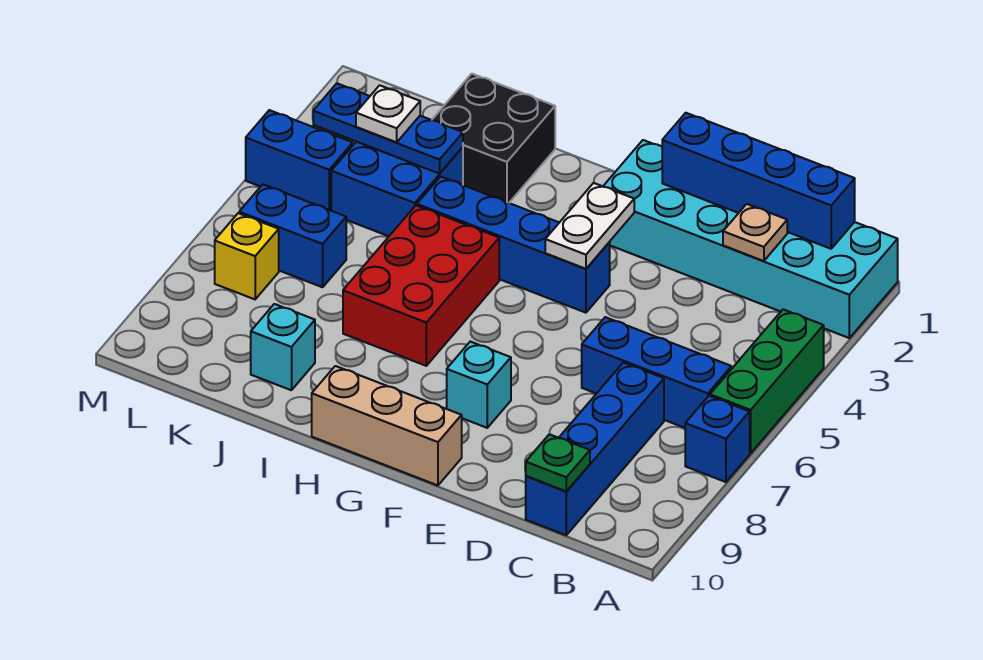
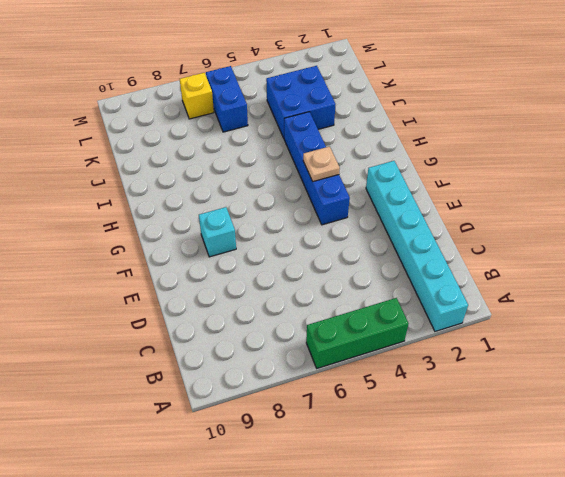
cyan brick A2:F2 level 1 -> cyan brick A1:F2 level 1
tan plate G4 level 2 -> tan plate C2 level 2
none -> blue brick A7 level 1
none -> blue brick B6:D6 level 1
none -> blue brick C7:C10 level 1

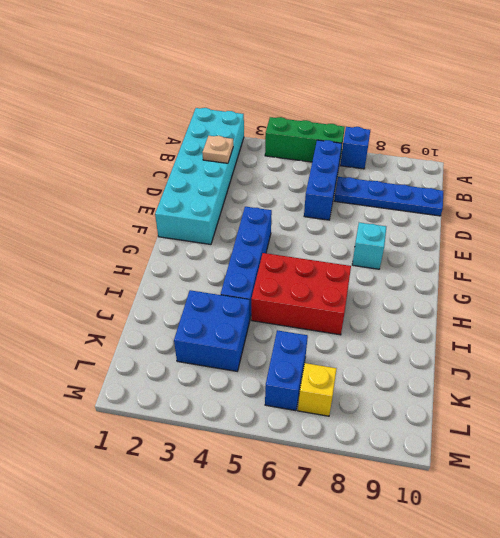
blue plate C7:C10 level 1 -> blue brick C7:C10 level 1
none -> tan brick F10:H10 level 1
none -> black brick I1:J2 level 1
none -> cyan brick J9 level 1

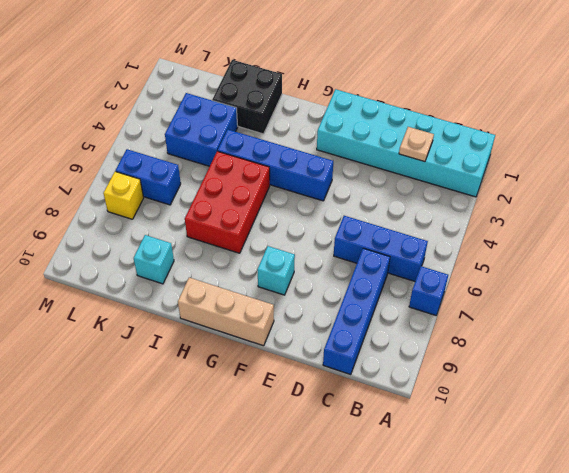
none -> green brick A4:A6 level 1
none -> blue brick L4:M4 level 1
none -> blue brick B1:E1 level 2

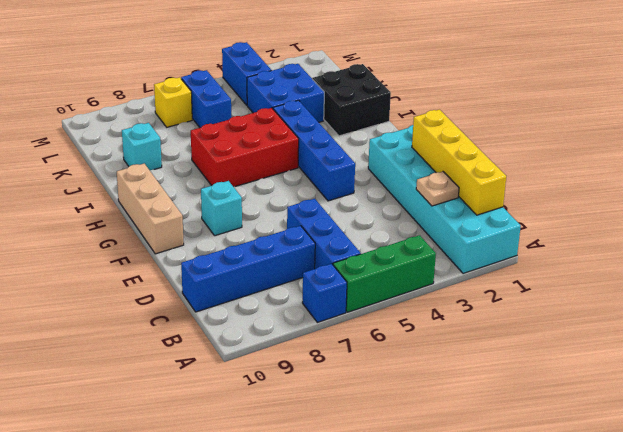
yellow brick B1:E1 level 2 -> blue brick B1:E1 level 2
none -> green plate C10 level 2
none -> white plate F3:F4 level 2
none -> blue plate J3:L3 level 2

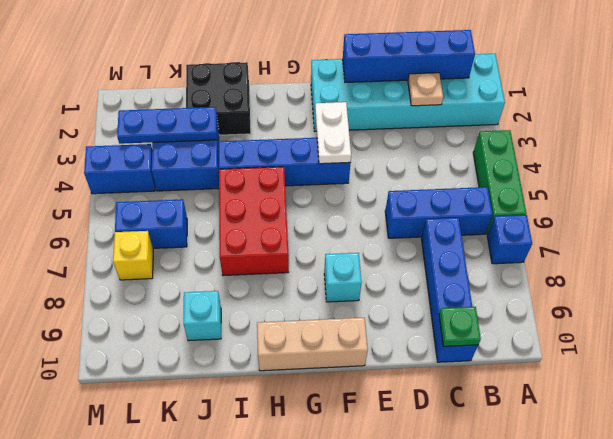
none -> white plate K3 level 3

